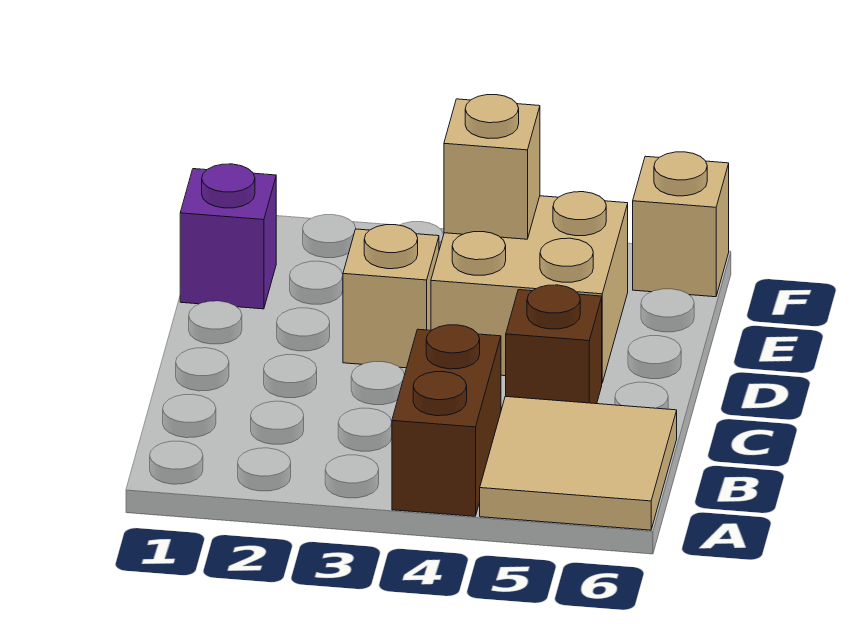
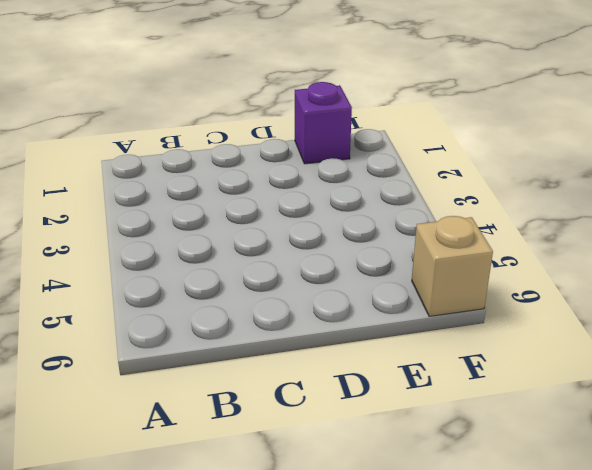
none -> brown brick A4:B4 level 1
none -> tan tile A5:B6 level 1

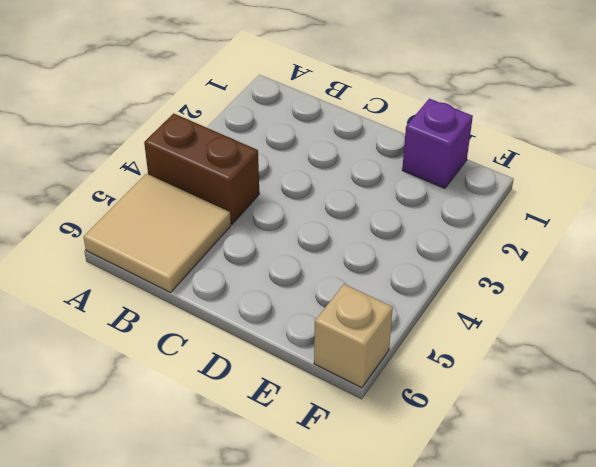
none -> brown brick C5 level 1
none -> tan brick D3 level 1

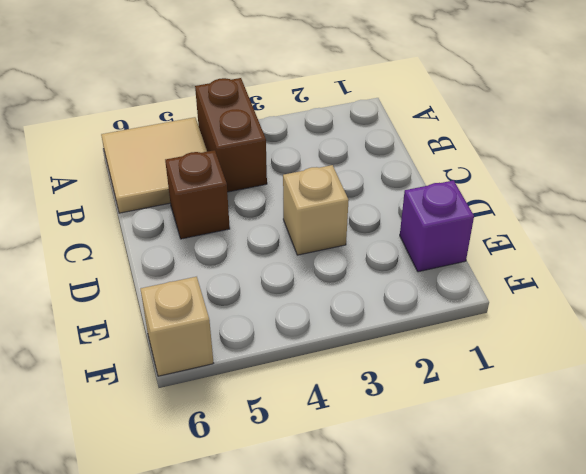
none -> tan brick D4:E5 level 1
none -> tan brick E4 level 2

